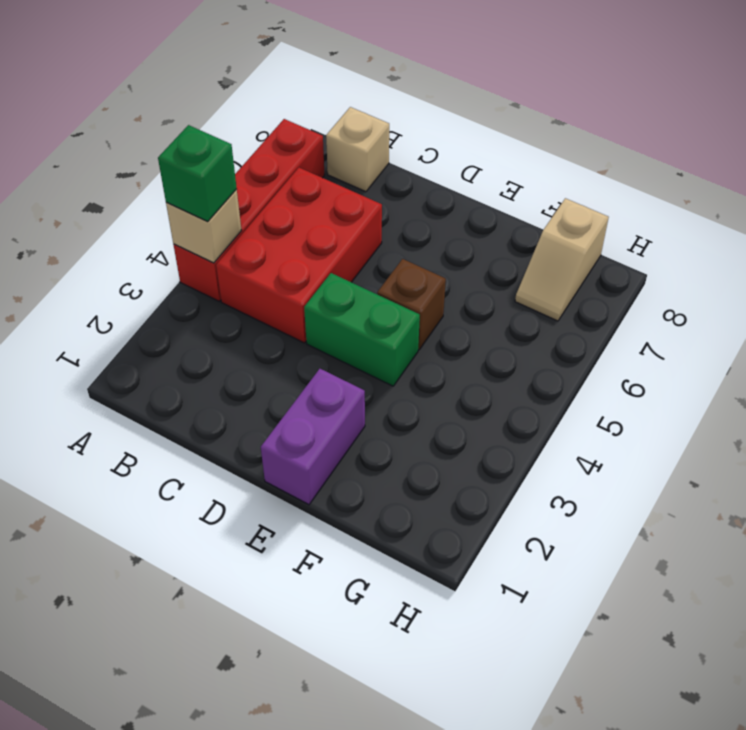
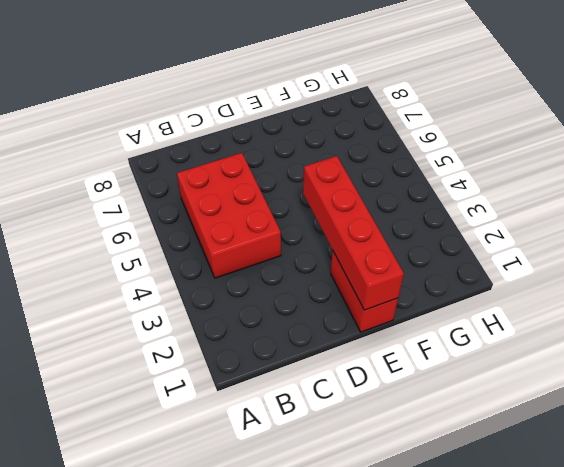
red brick E1:E2 level 1 -> purple brick E1:E2 level 1
red brick E1:E4 level 2 -> red brick A4:A7 level 1
none -> tan brick B8 level 1
none -> green brick D4:E4 level 1

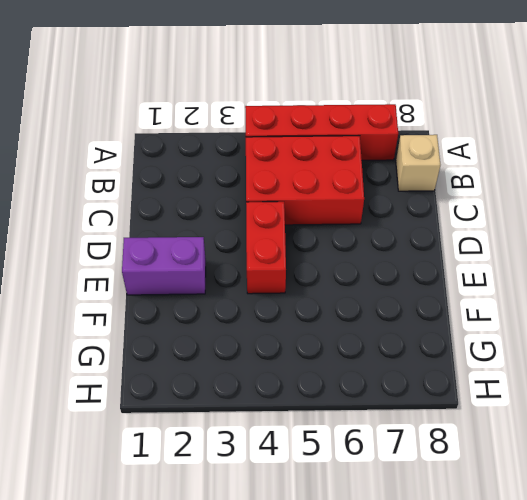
red brick D4:E4 level 1 -> green brick D4:E4 level 1
none -> brown brick E5 level 1
none -> tan slope G7:G8 level 1 top 8

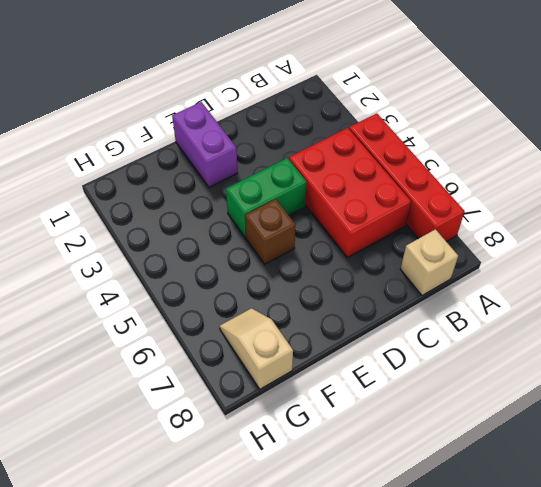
none -> tan brick A4 level 2
none -> green brick A4 level 3

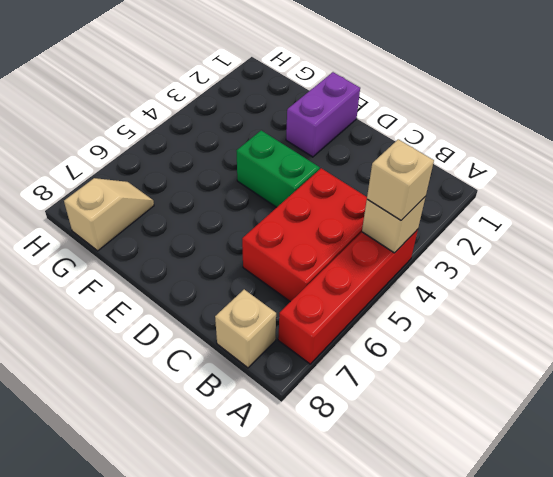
tan brick A4 level 3 -> green brick A4 level 3
none -> brown brick E5 level 1

